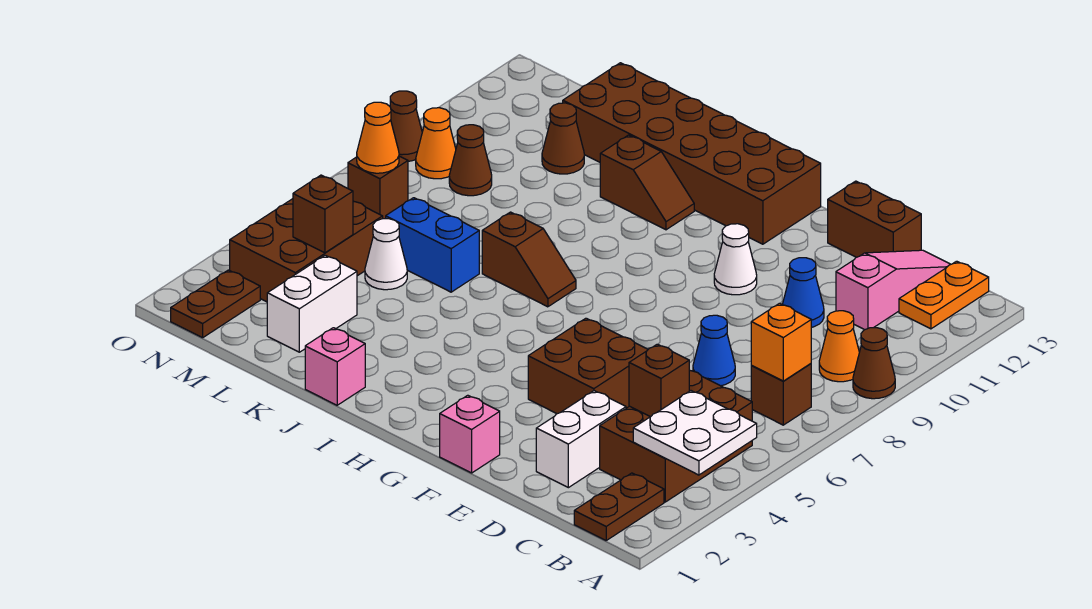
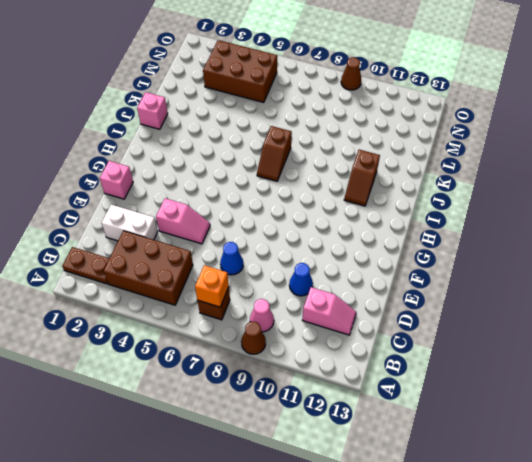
pink cone B9 level 1 -> orange cone B9 level 1
pink slope C11:C12 level 1 top 11 -> pink slope C11:C13 level 1 top 11
pink slope E4:E5 level 1 top 4 -> brown brick E4:F5 level 1
none -> orange plate B12:B13 level 1
none -> brown brick D13:E13 level 1
none -> white cone F10 level 1
none -> brown brick G12:L13 level 1

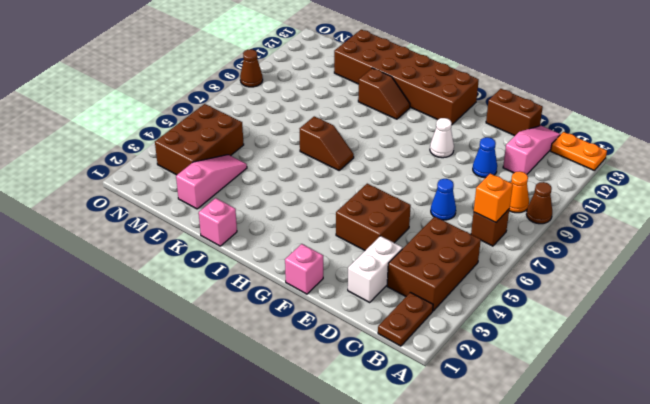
orange plate A13:B13 level 1 -> orange plate B12:B13 level 1
pink slope L2:L4 level 1 top 2 -> white brick L2:L3 level 1
none -> blue brick K6:L6 level 1
none -> white cone L5 level 1
none -> brown cone L11 level 1
none -> brown cone M9 level 1

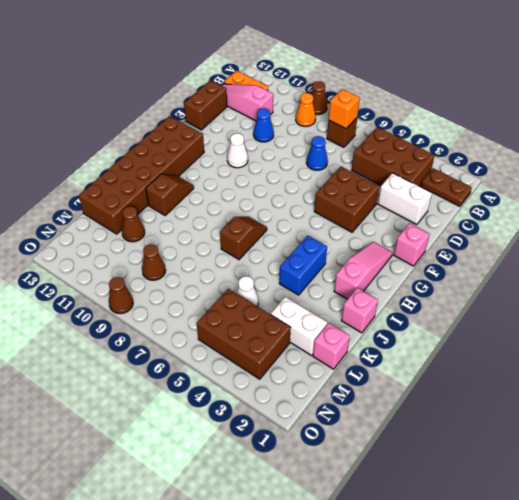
pink slope G2:I2 level 1 top I -> none
blue brick I4:J4 level 1 -> blue brick K6:L6 level 1
pink brick L1 level 1 -> none
none -> brown plate N1:N2 level 1
none -> brown brick N7 level 1
none -> orange cone N9 level 1
none -> white plate A3:B4 level 2

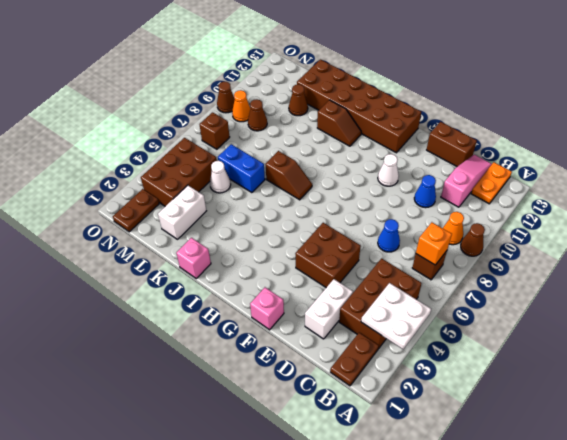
none -> brown brick C4 level 2
none -> brown brick M4 level 2
none -> orange cone N7 level 2

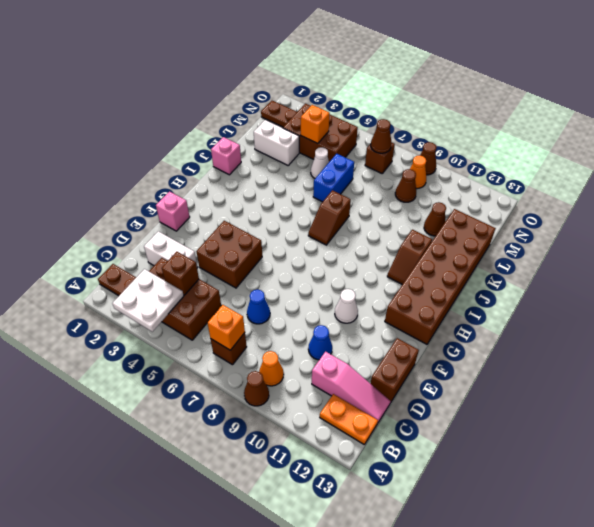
orange brick M4 level 2 -> brown brick M4 level 2
brown cone N7 level 2 -> orange cone N7 level 2

